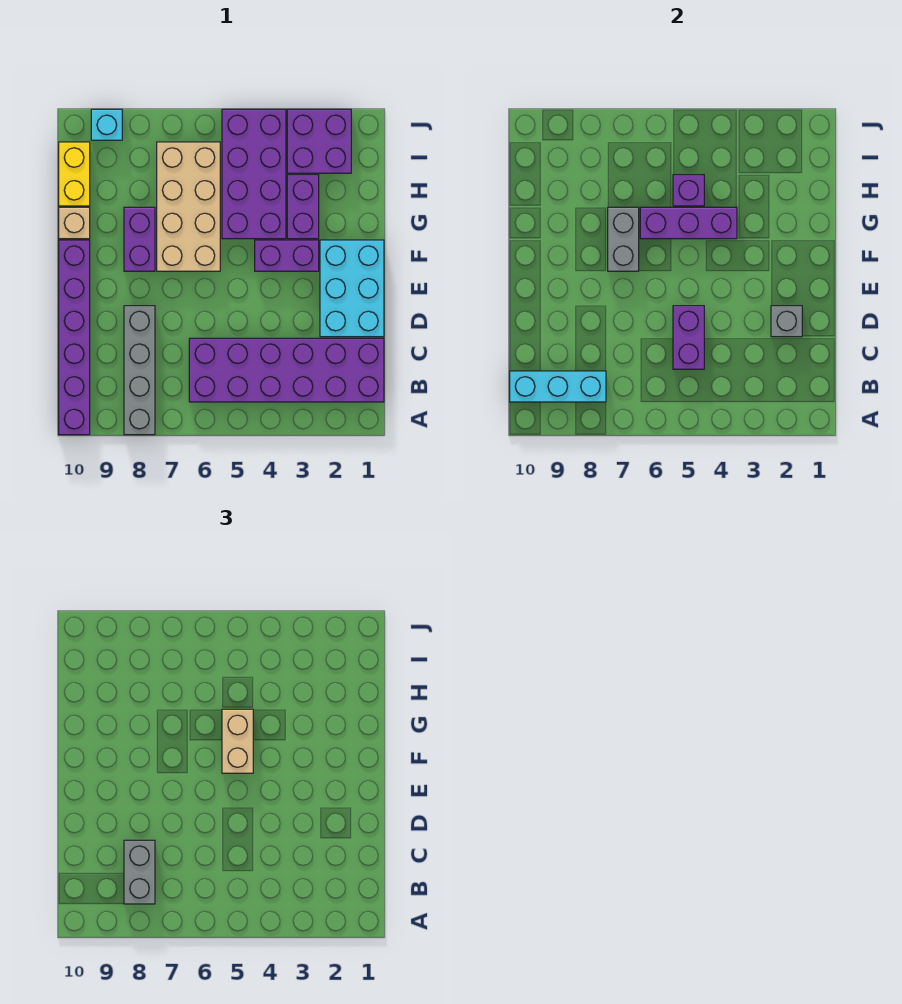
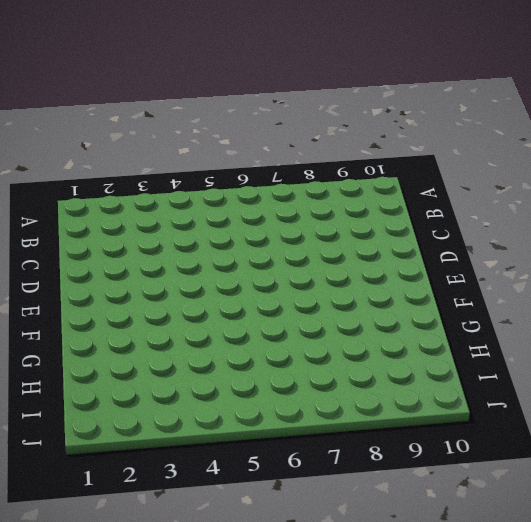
none -> grey brick A8:D8 level 1
none -> purple brick A10:F10 level 1
none -> purple brick B1:C6 level 1

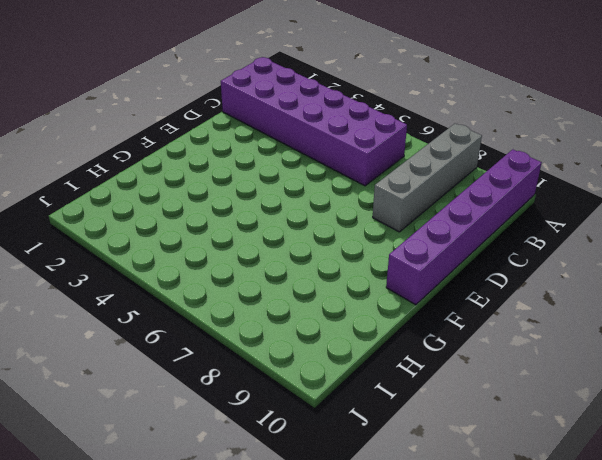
none -> cyan brick D1:F2 level 1
none -> purple brick F3:F4 level 1
none -> tan brick F6:I7 level 1

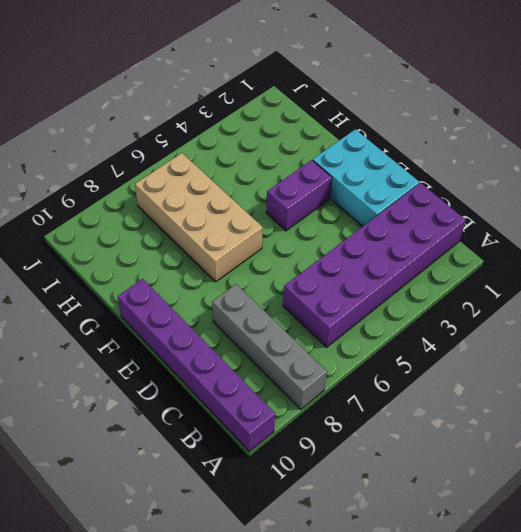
none -> purple brick F8:G8 level 1
none -> purple brick G3:H3 level 1
none -> purple brick G4:J5 level 1

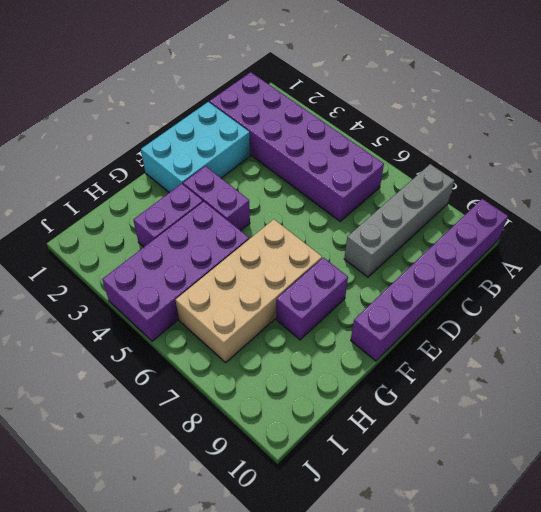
none -> tan brick G10 level 1
none -> yellow brick H10:I10 level 1
none -> purple brick I2:J3 level 1

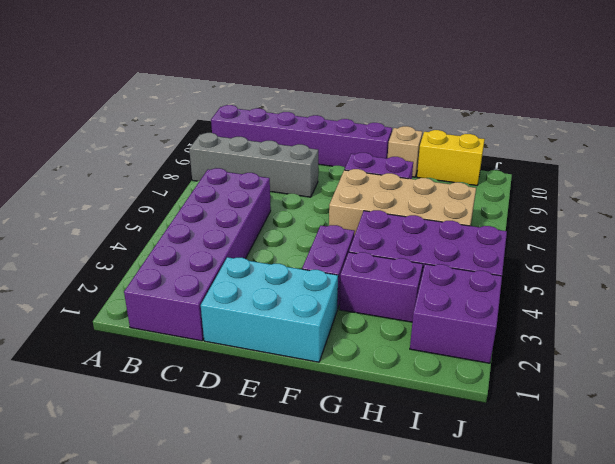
none -> cyan brick J9 level 1
none -> cyan brick B8:B10 level 2
none -> purple brick C5:D5 level 2

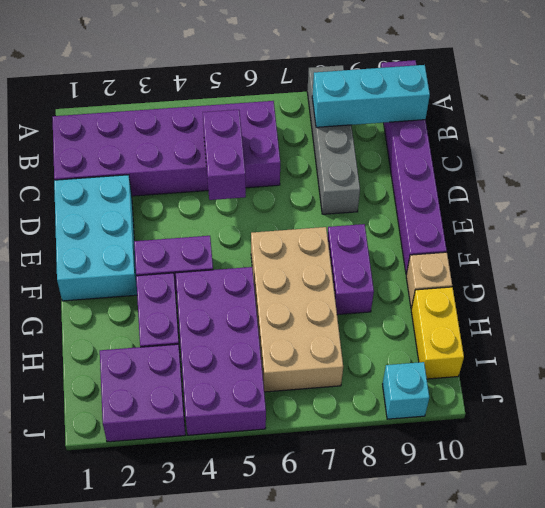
none -> grey brick D2 level 2
none -> grey brick F7:G7 level 2
none -> purple brick G4:G6 level 2

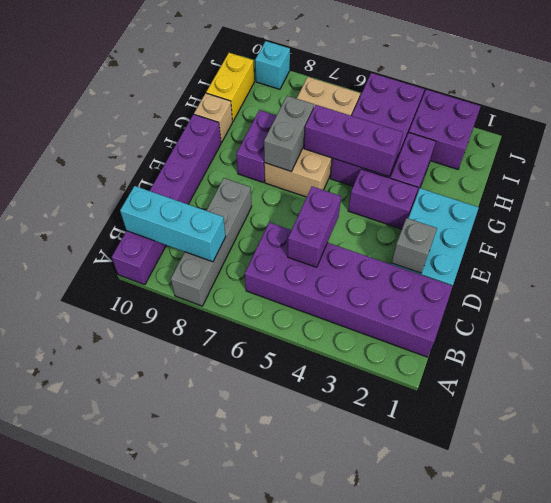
none -> purple brick H5 level 2
none -> grey brick B8:C8 level 3
none -> tan brick F5:G5 level 3

